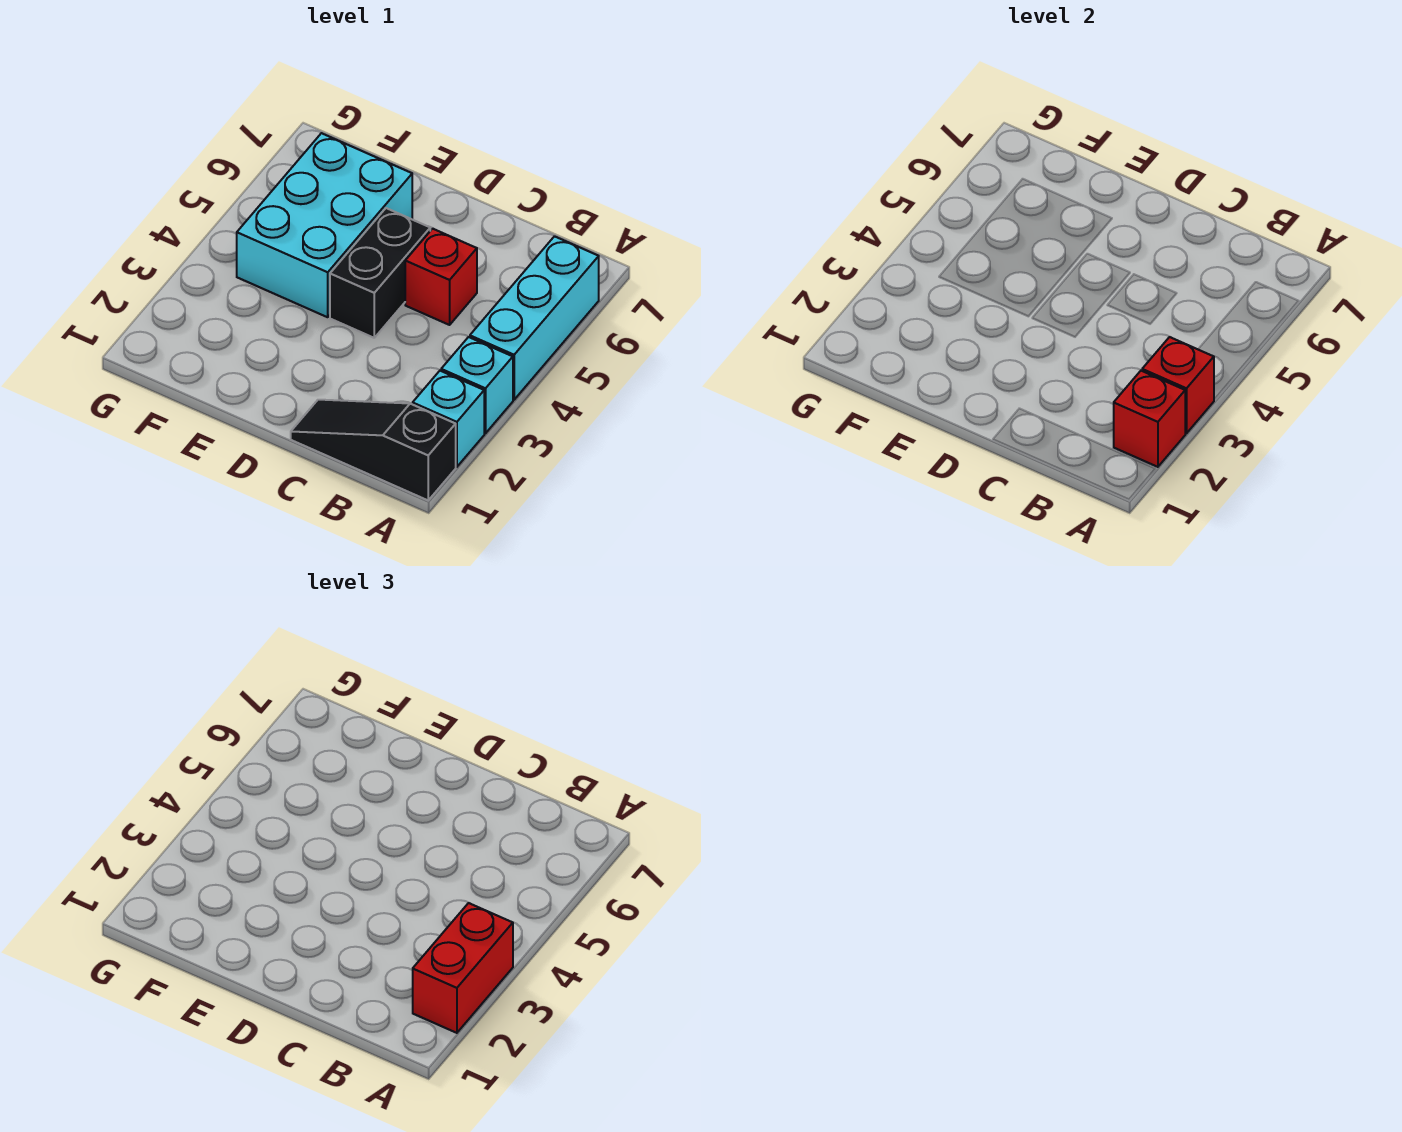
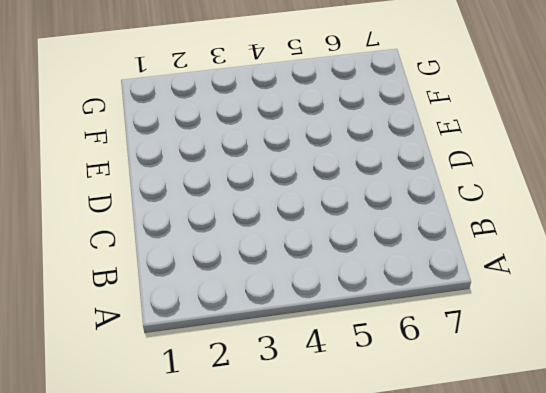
none -> black slope A1:C1 level 1 top A
none -> cyan brick A2 level 1

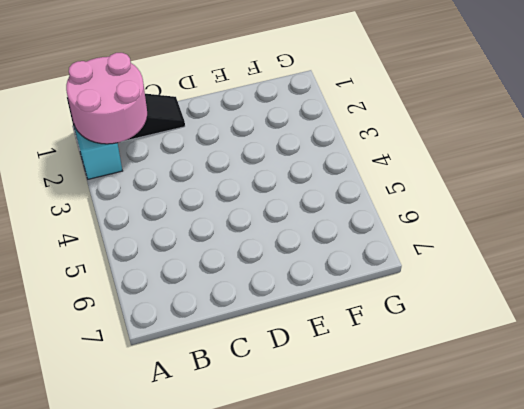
pink round brick A1:B2 level 2 -> red brick A2 level 2
none -> cyan brick A3 level 1
none -> cyan brick A4:A6 level 1

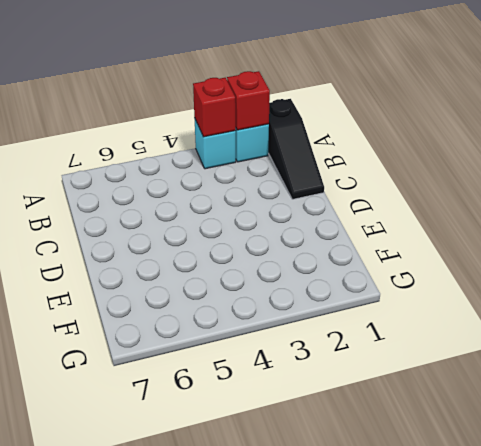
none -> cyan brick A4:A6 level 1
none -> red brick C5 level 1

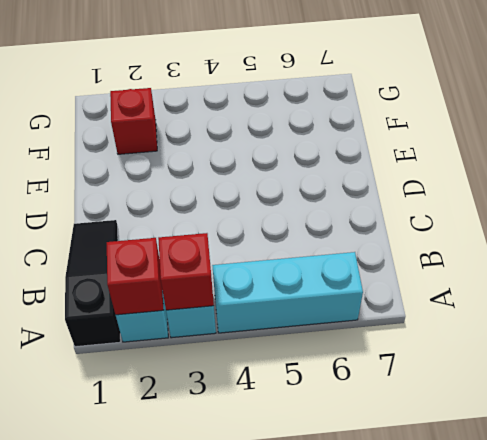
red brick F2 level 1 -> red brick C5 level 1
none -> black brick D4:D5 level 1
none -> cyan brick E4:F6 level 1

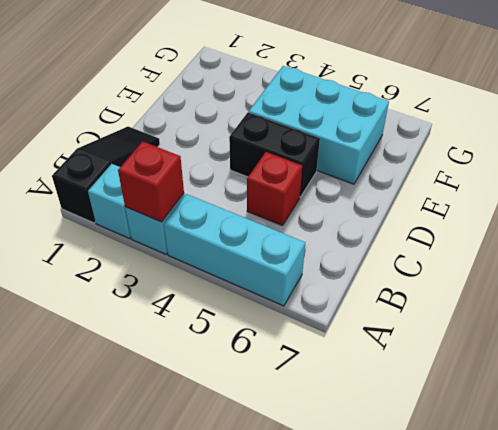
none -> red brick A2 level 2
none -> red brick A2:A3 level 3

